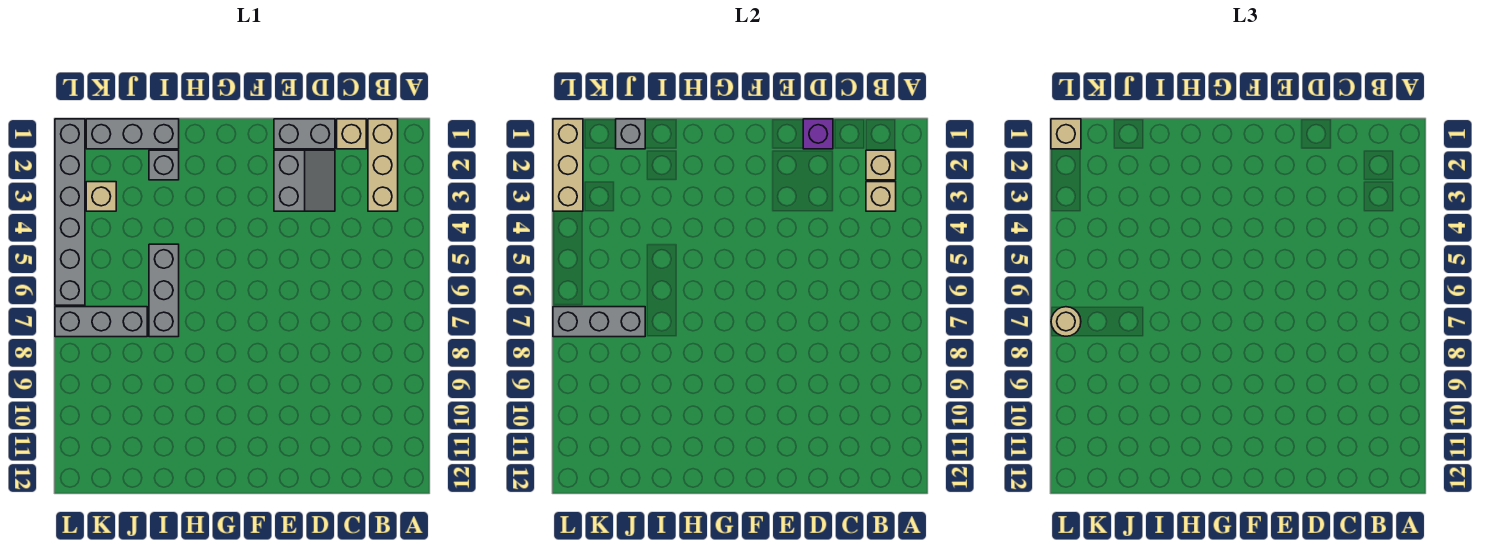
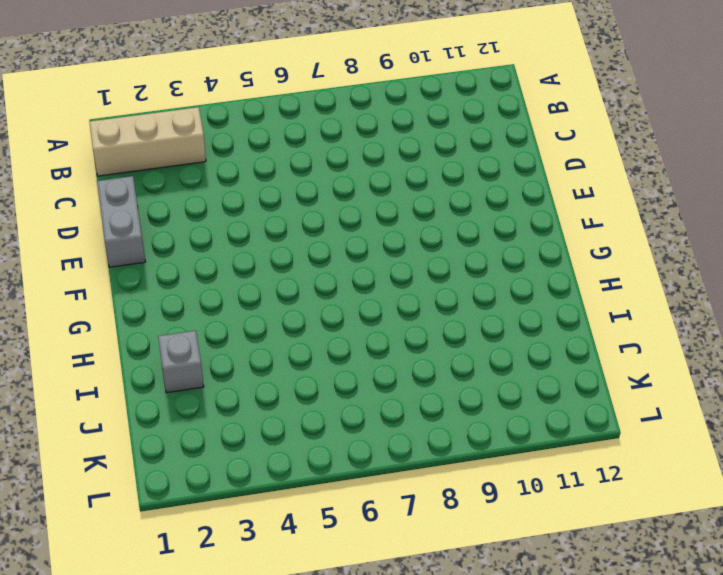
none -> tan brick C1 level 1
none -> grey slope D2:E3 level 1 top E
none -> grey brick I1:K1 level 1

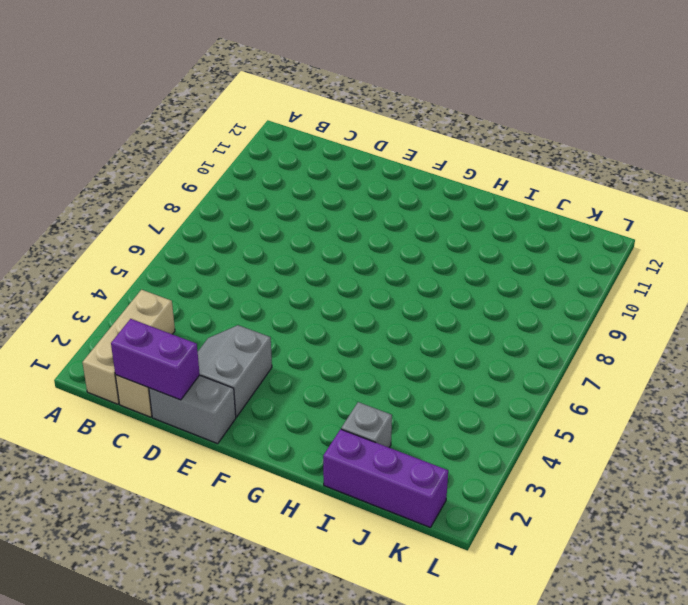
purple brick C1:D1 level 2 -> purple brick D1 level 2
purple brick I1:K1 level 1 -> grey brick I1:K1 level 1
none -> grey brick I5:I7 level 1
none -> grey brick J7:L7 level 1
none -> tan brick K3 level 1

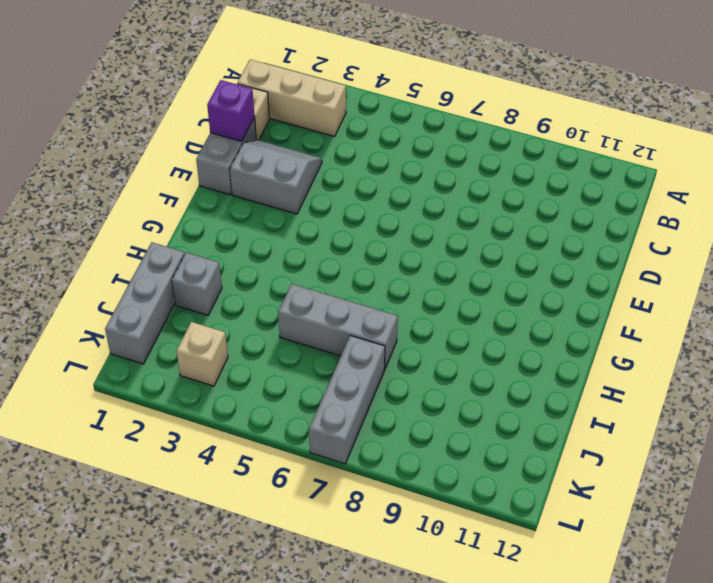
none -> grey brick L1:L6 level 1
none -> tan brick B2 level 2
none -> tan brick B3 level 2

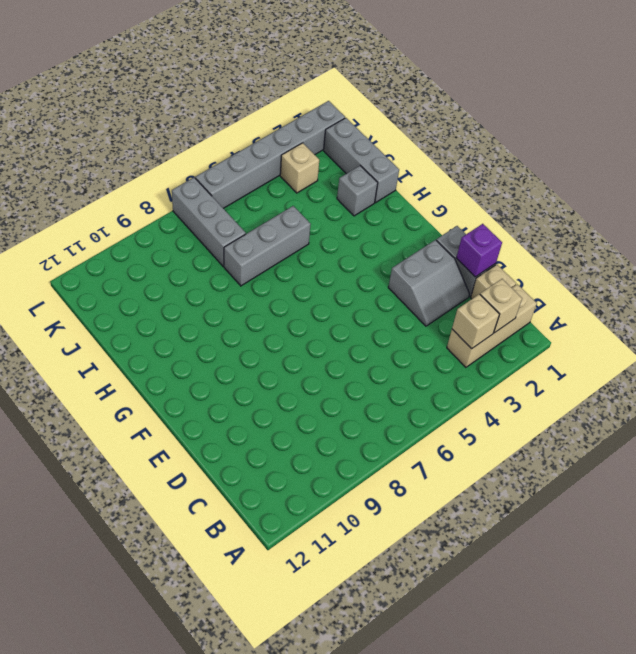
none -> grey brick J1 level 2
none -> grey brick J7:L7 level 2
none -> tan brick L1:L3 level 2

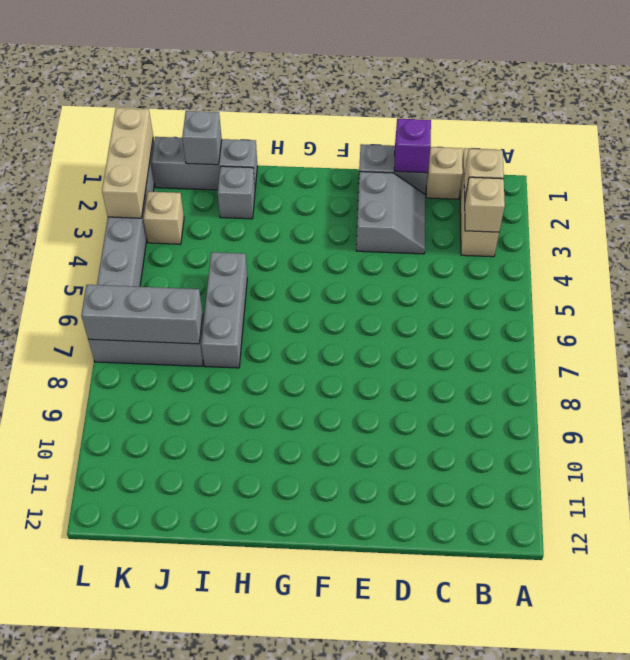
none -> tan brick L1 level 3
none -> tan round brick L7 level 3

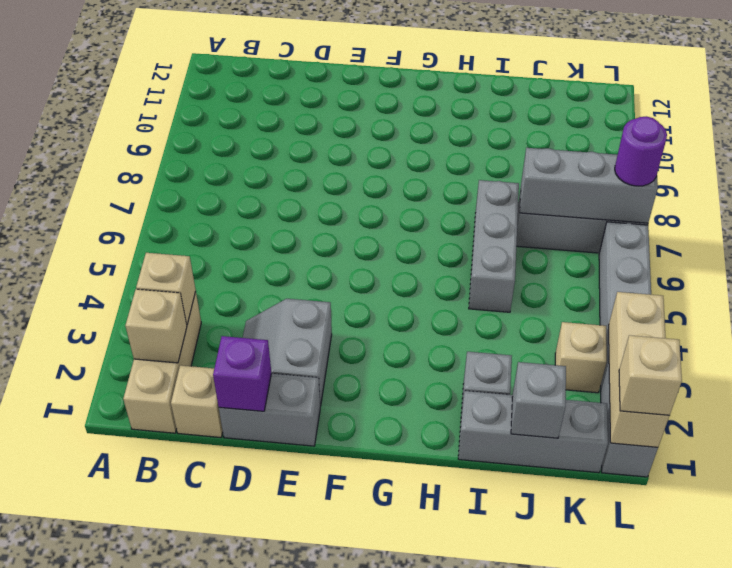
purple round brick L7 level 3 -> tan round brick L7 level 3

